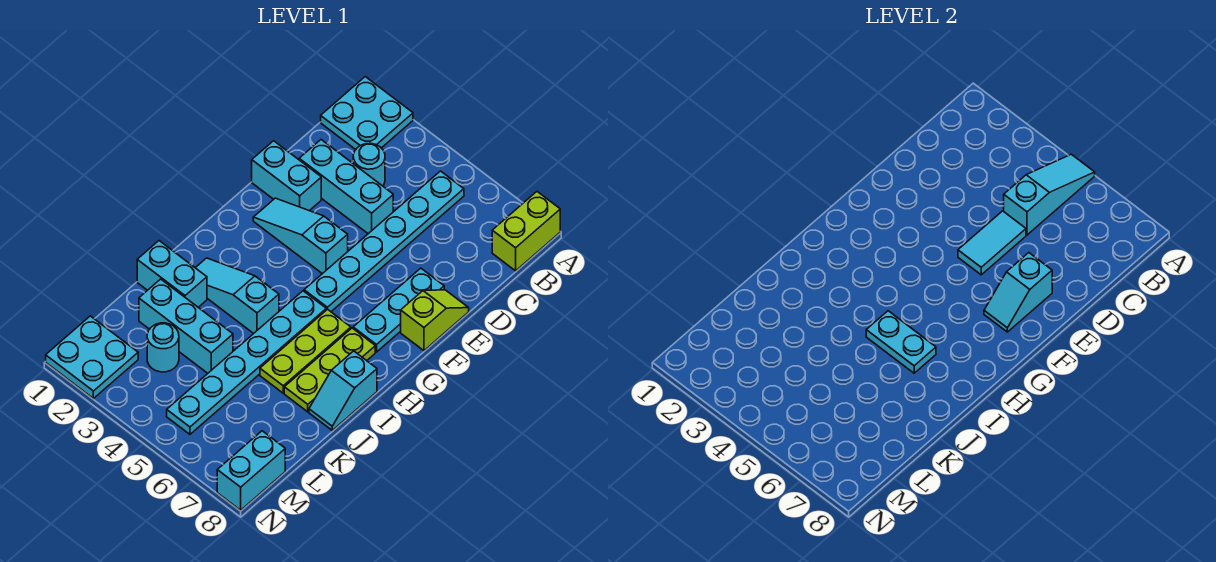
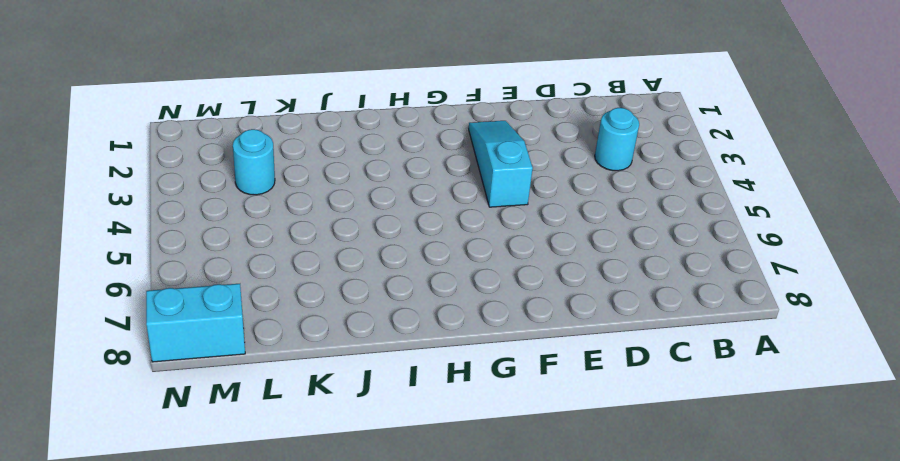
none -> cyan plate A1:B2 level 1
none -> lime brick A8:B8 level 1
none -> cyan plate B5:G5 level 1

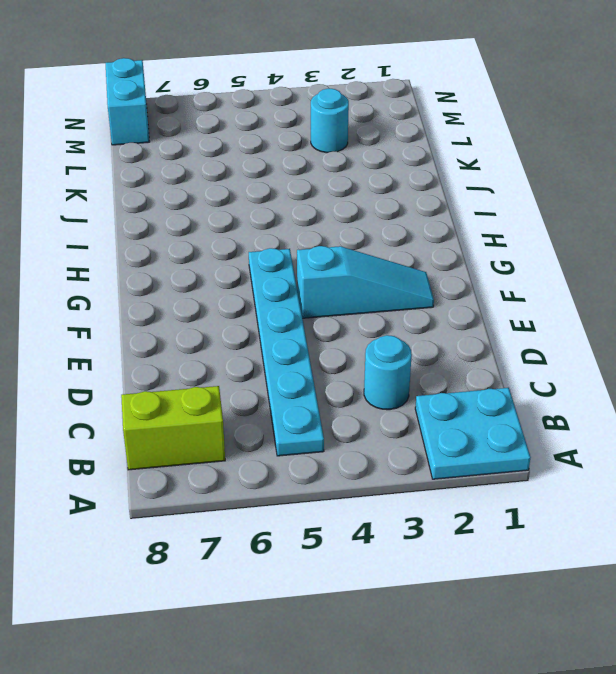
lime brick B7:B8 level 1 -> lime brick A8:B8 level 1
none -> cyan brick D2:D4 level 1
none -> cyan brick E1:E2 level 1
none -> cyan plate E7:G7 level 1

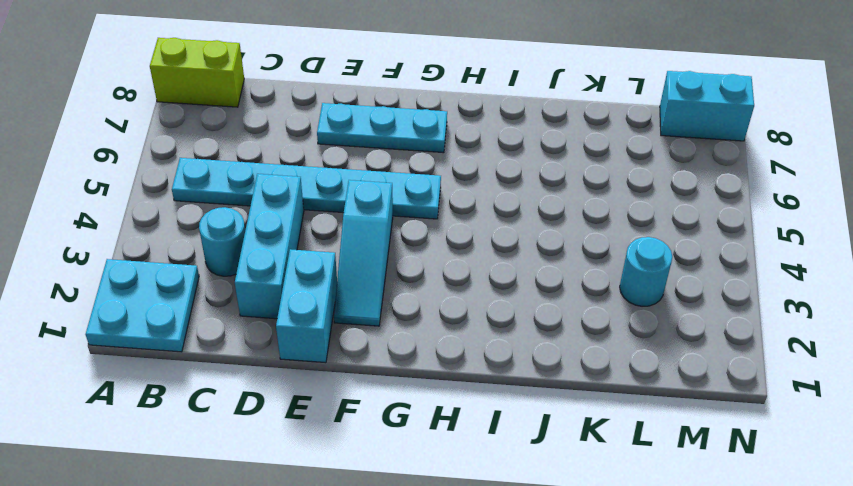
none -> lime slope E8:F8 level 1 top F
none -> cyan plate H5:M5 level 1
none -> lime plate H6:J6 level 1

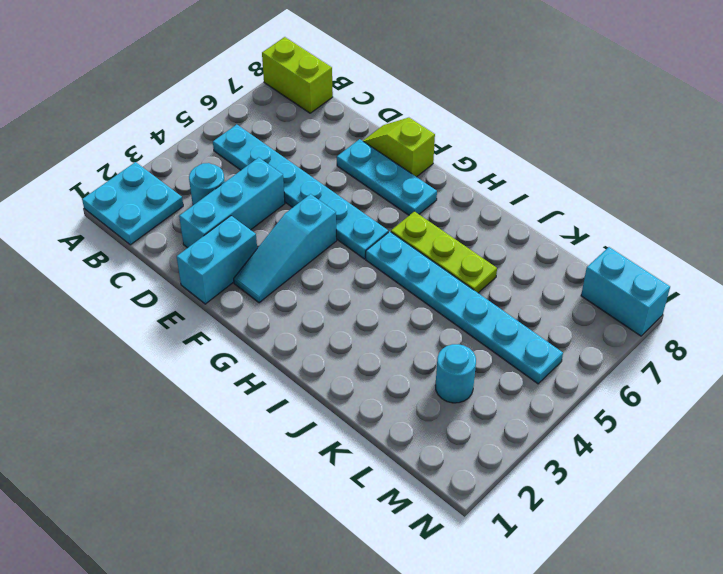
none -> lime plate H7:J7 level 1
none -> cyan slope I2:I4 level 1 top 4
none -> cyan slope I8:J8 level 1 top I

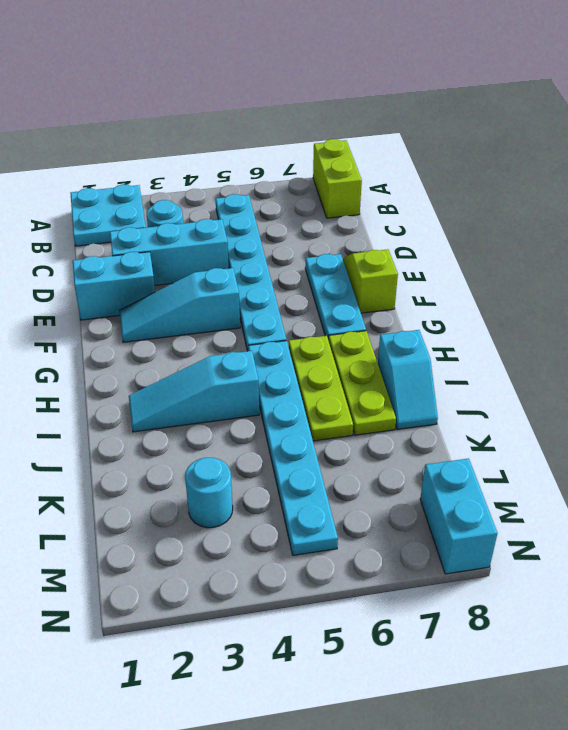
none -> cyan brick J1:J2 level 1
none -> cyan brick K2:K4 level 1
none -> cyan plate M1:N2 level 1

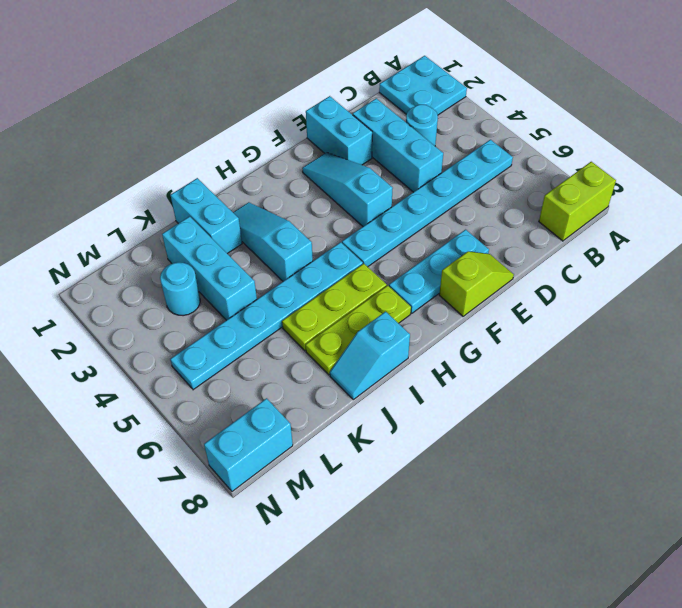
none -> cyan plate M1:N2 level 1
none -> cyan slope A5:C5 level 2 top C
none -> cyan tile D5:E5 level 2

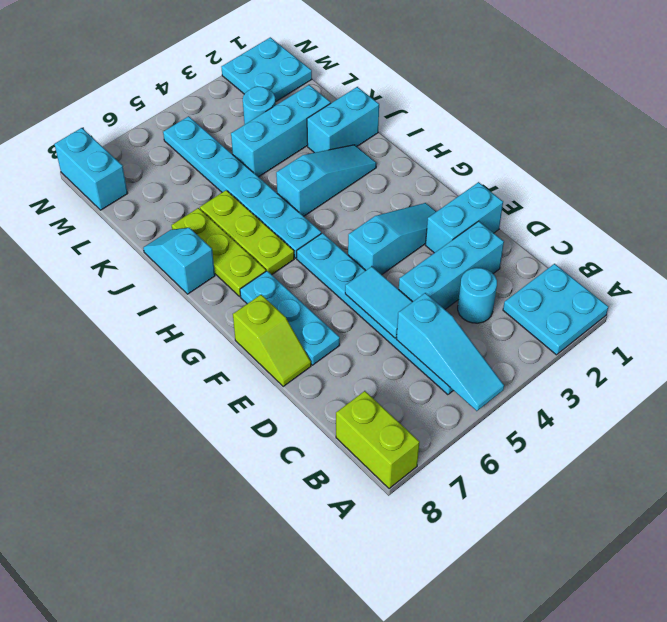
none -> cyan slope E7:F7 level 2 top E
none -> cyan plate I5:I6 level 2

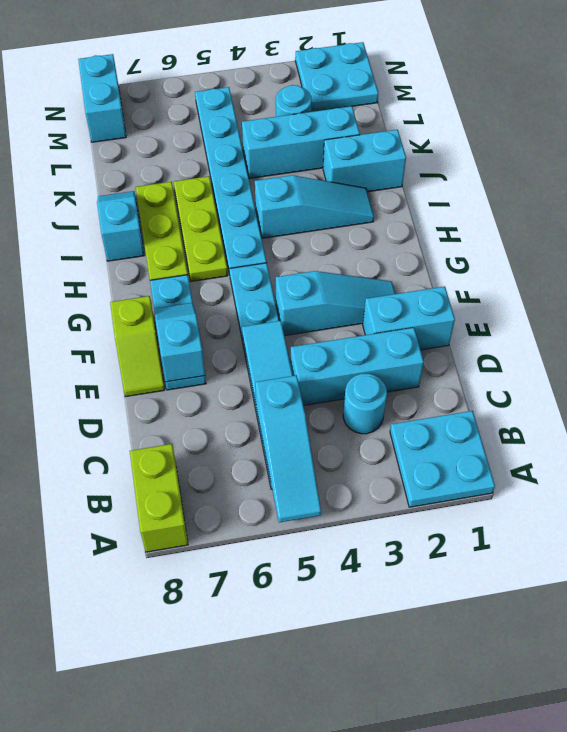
none -> cyan plate I5:I6 level 2

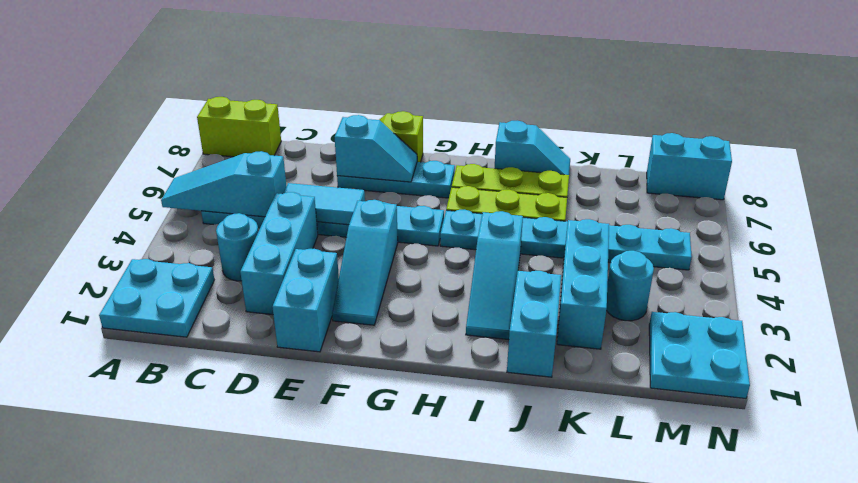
none -> cyan plate I5:I6 level 2

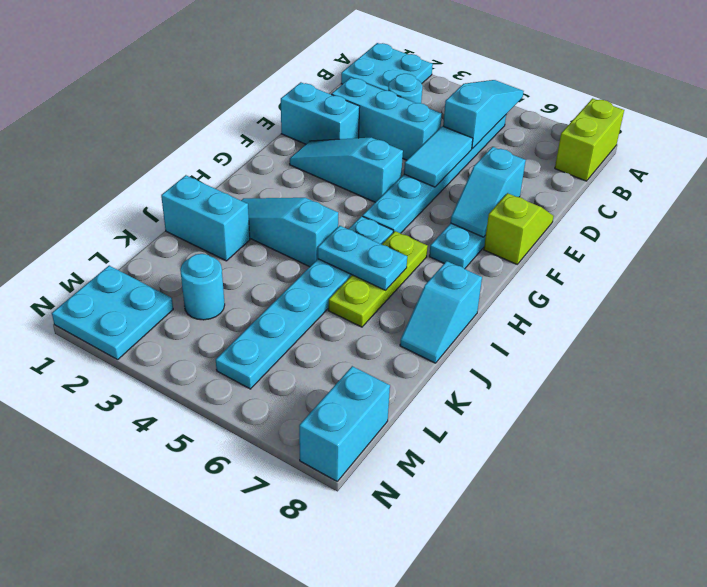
none -> lime plate H7:J7 level 1
none -> cyan brick K2:K4 level 1

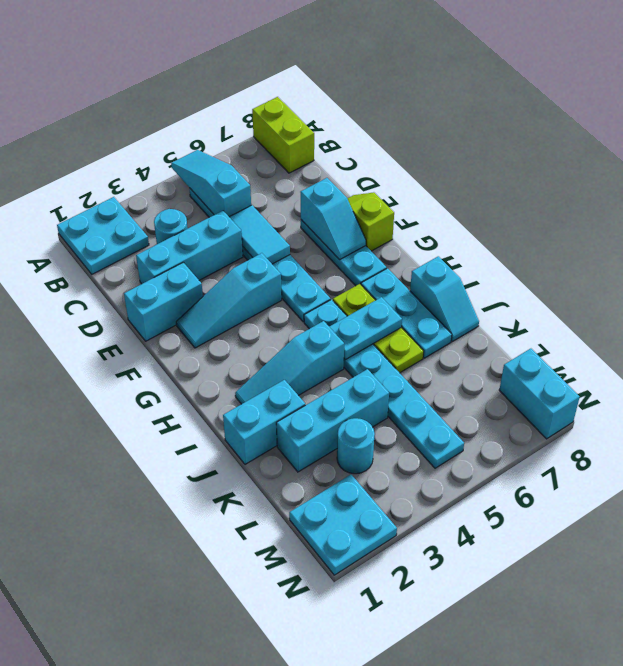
cyan plate H7:J7 level 1 -> lime plate H7:J7 level 1

